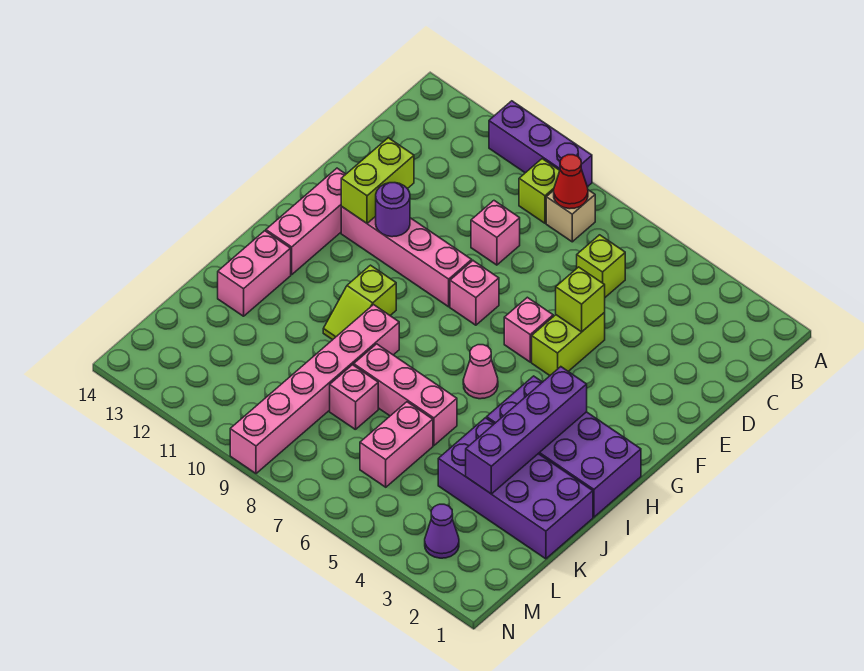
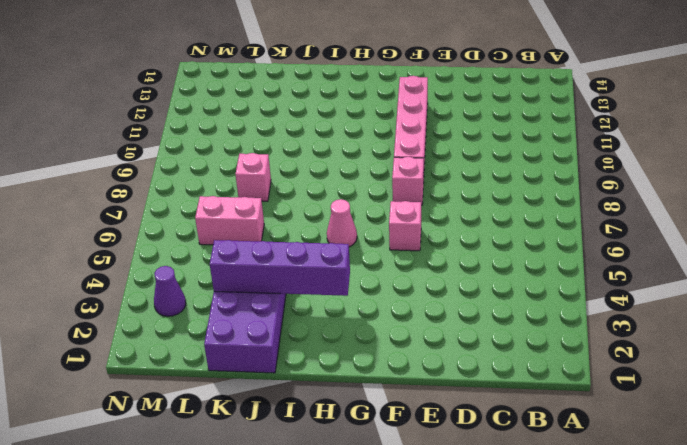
none -> purple brick A9:A11 level 1
none -> tan brick B8 level 1
none -> lime brick B9 level 1

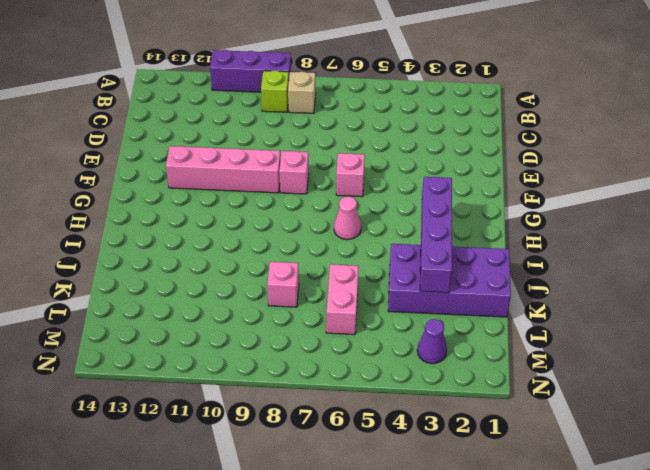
none -> lime brick C6 level 1
none -> pink brick D9 level 1
none -> lime brick E5:F5 level 1

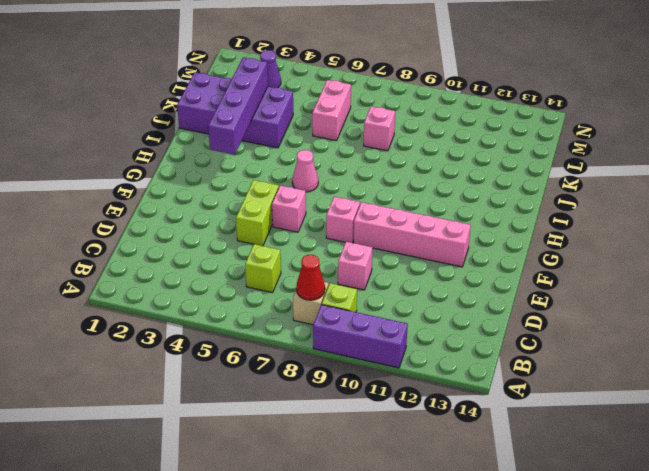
none -> pink brick F13:H13 level 1
none -> purple brick H1:I4 level 1
none -> lime slope H10:I10 level 1 top H

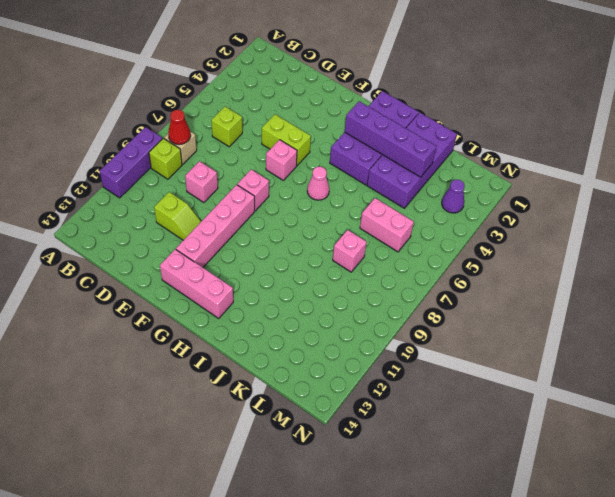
lime slope D11:E11 level 1 top D -> lime slope H10:I10 level 1 top H
none -> pink brick I9:N9 level 1
none -> pink brick I13:J13 level 1
none -> pink brick J6:J8 level 1

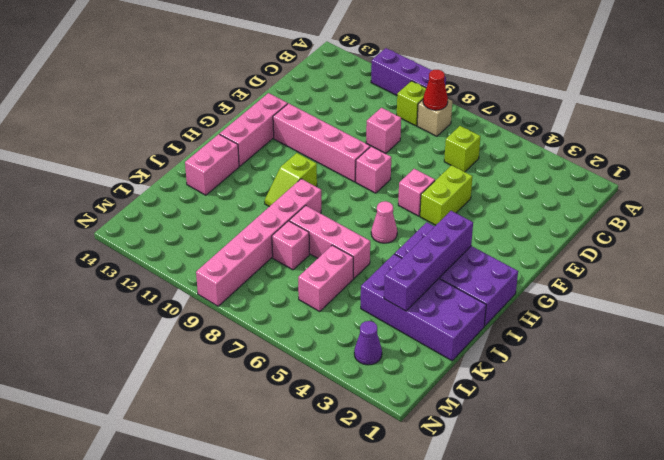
none -> lime brick E5 level 2
none -> lime brick E12:F12 level 2
none -> purple round brick F11 level 2

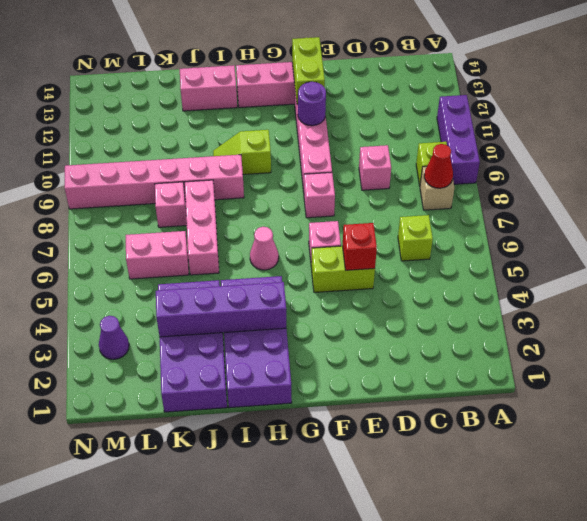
red brick E5 level 2 -> lime brick E5 level 2
lime brick F12:F13 level 2 -> lime brick E12:F12 level 2

